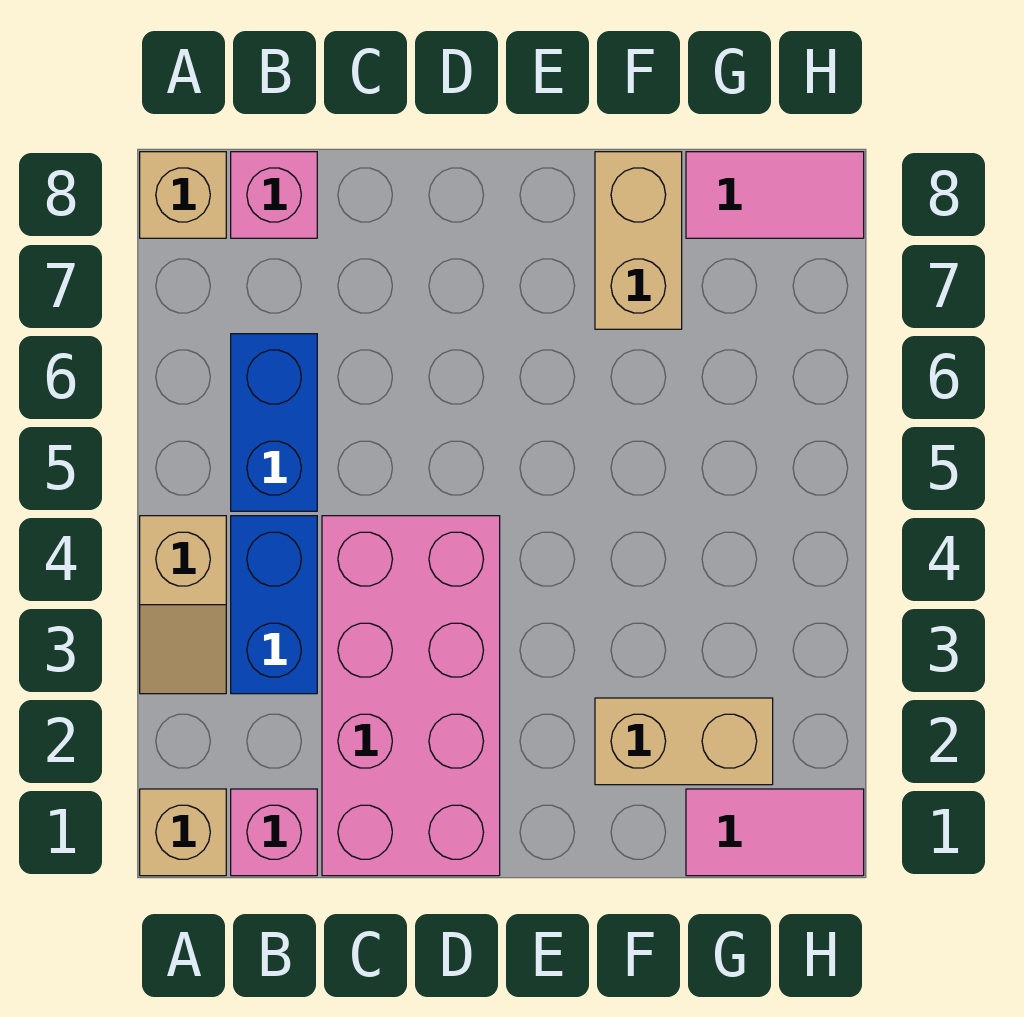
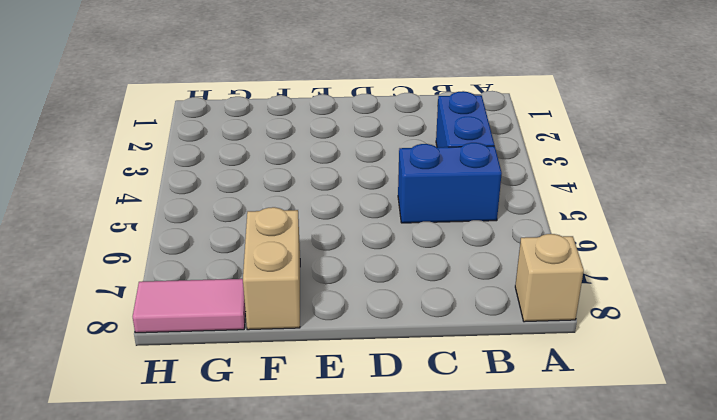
blue brick B5:C5 level 1 -> blue brick B5:B6 level 1
none -> tan brick A1 level 1
none -> tan slope A3:A4 level 1 top 4
none -> pink brick B1 level 1

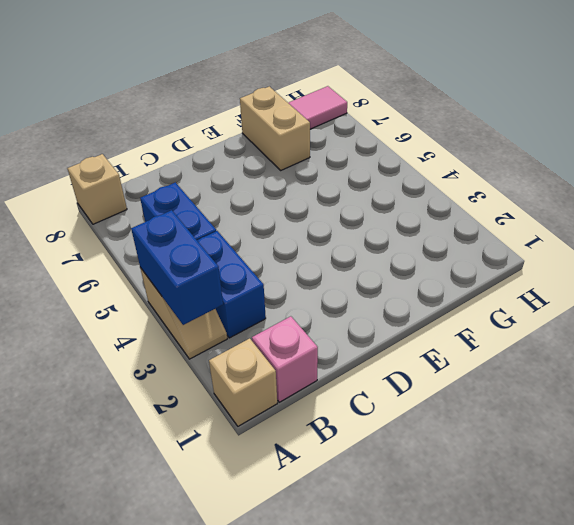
blue brick A3:A4 level 2 -> none
none -> pink brick B8 level 1
none -> pink brick C1:D4 level 1
none -> tan brick F2:G2 level 1

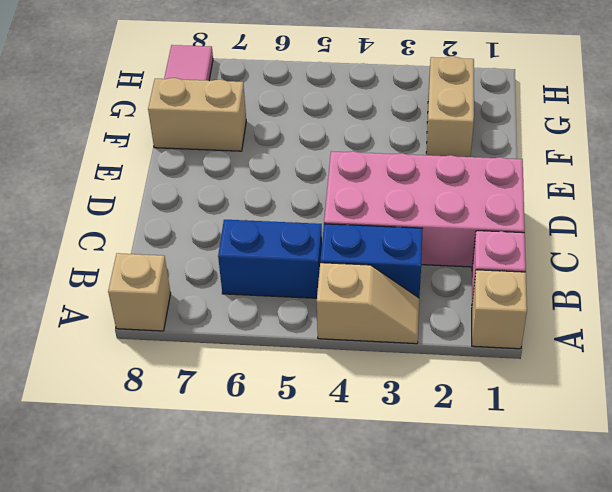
none -> pink brick B8 level 1
none -> pink tile G1:H1 level 1

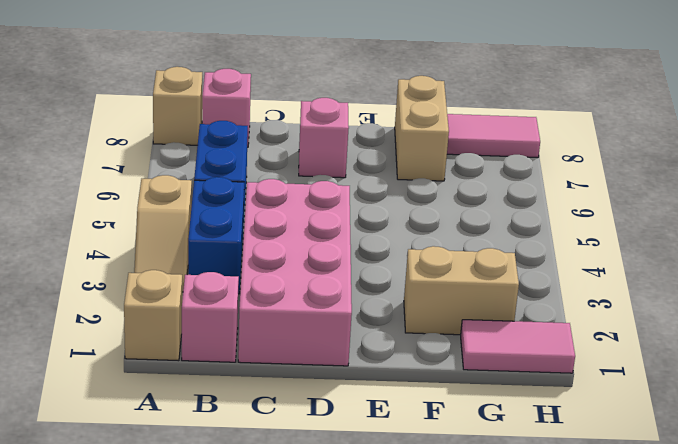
pink brick D7 level 1 -> none

